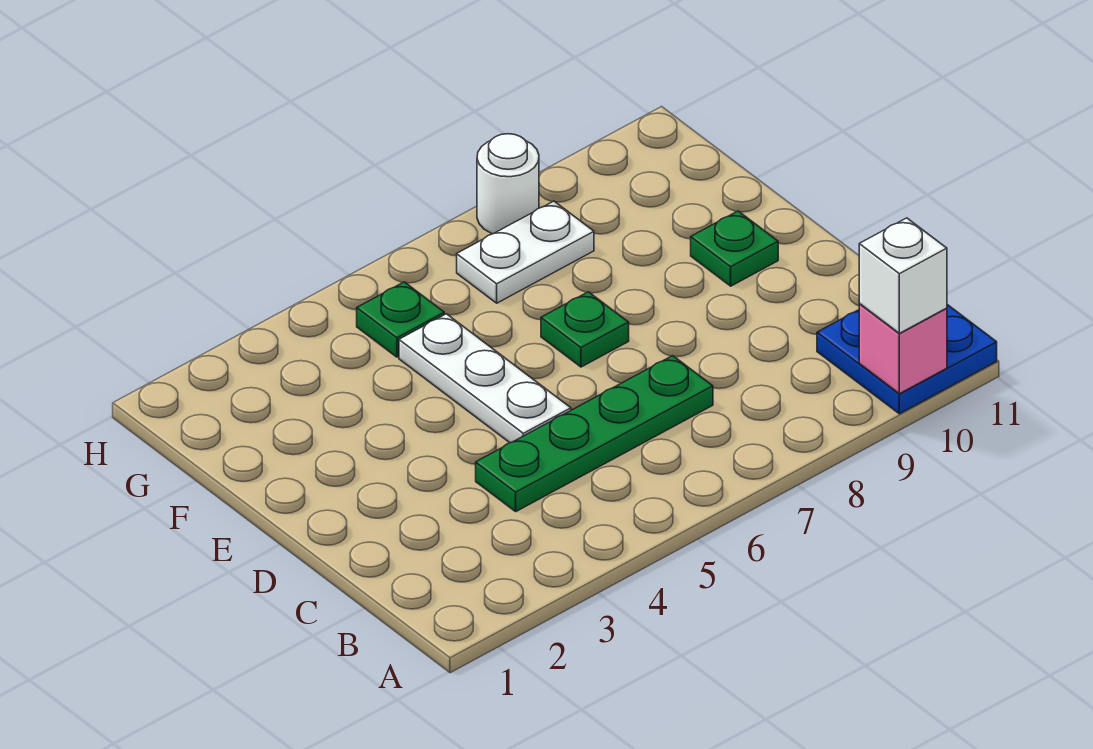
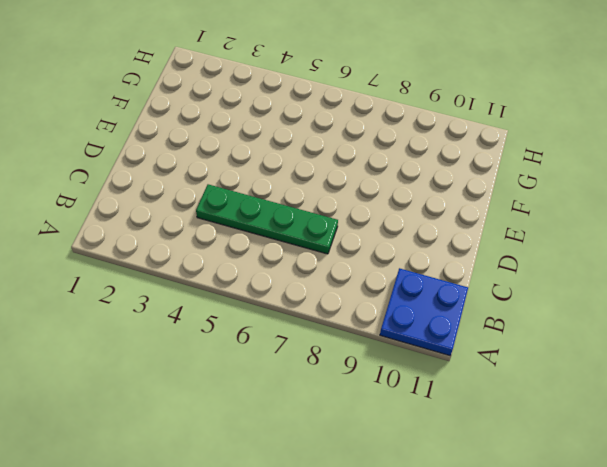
none -> white plate D5:F5 level 1
none -> green plate E7 level 1

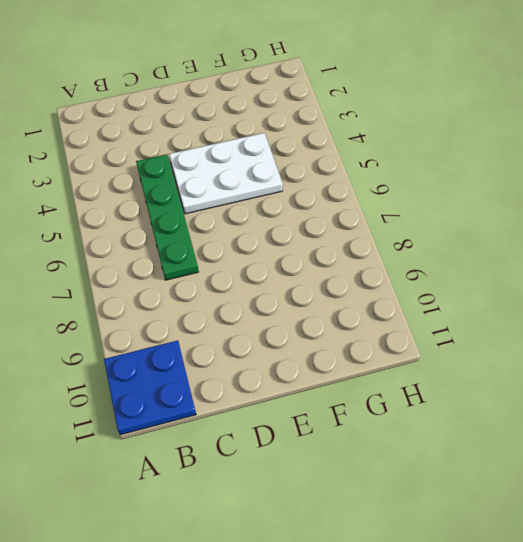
white plate D4:F5 level 1 -> white plate D5:F5 level 1
none -> green plate E7 level 1
none -> green plate E10 level 1

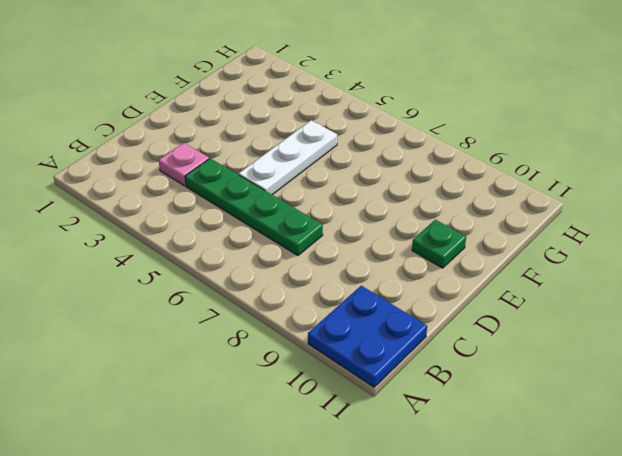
pink plate C3 level 1 -> none
none -> green plate E7 level 1
none -> green plate G5 level 1

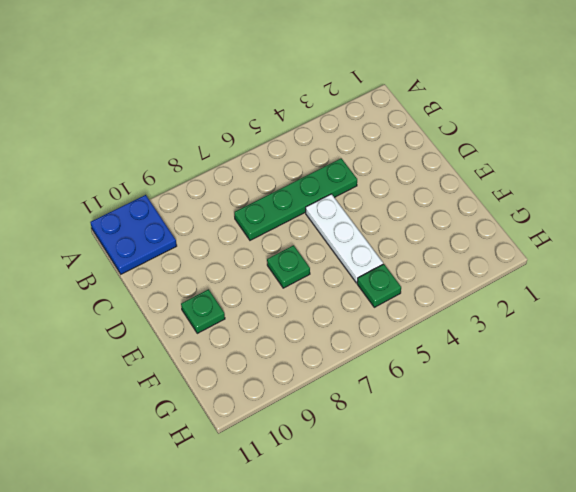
none -> white plate G7:G8 level 1
none -> white round brick H8 level 1

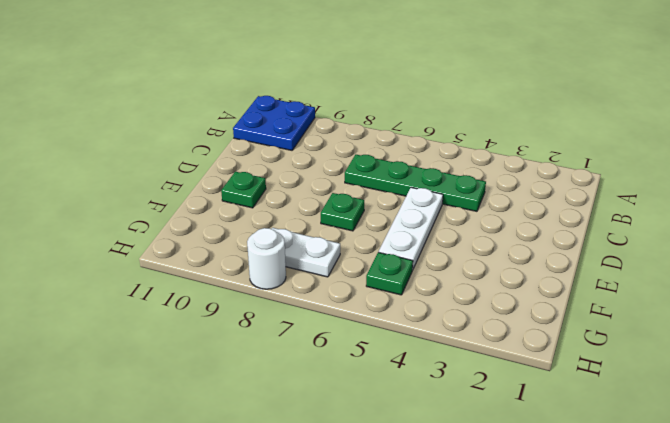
none -> pink brick A10 level 2
none -> white brick A10 level 3

